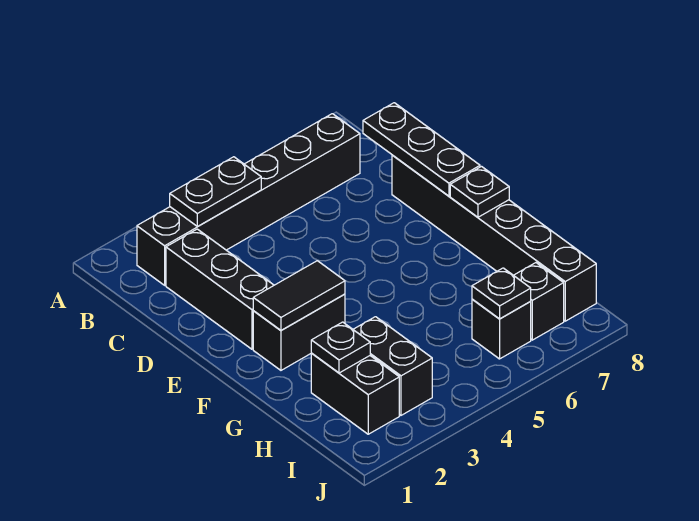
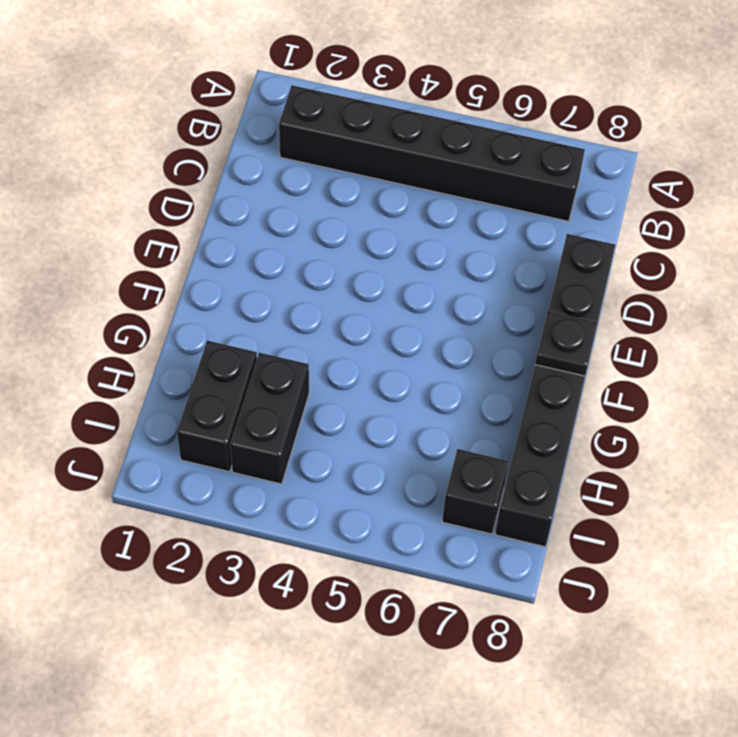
none -> black brick C2:E2 level 1
none -> black brick F2:F3 level 1
none -> black brick I6 level 1

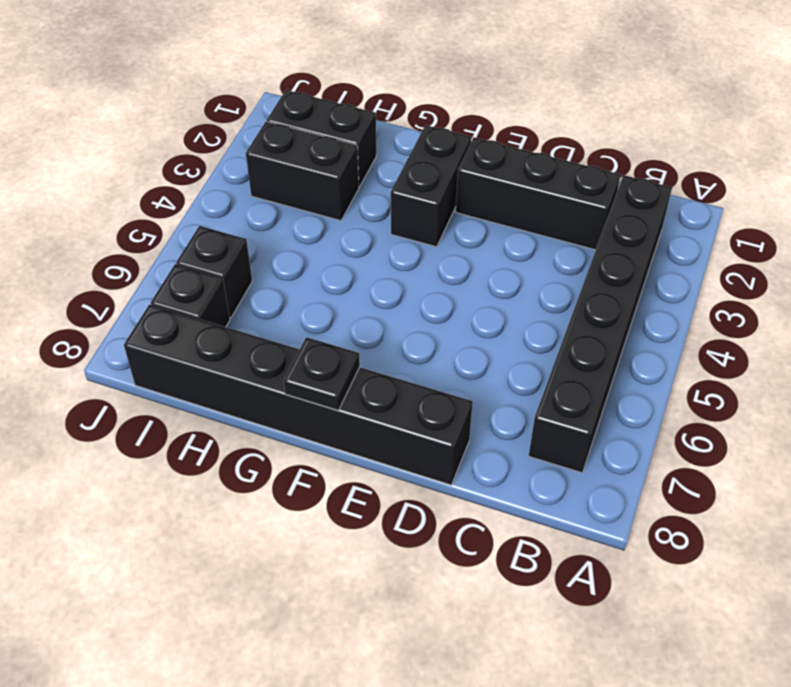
none -> black plate B3:B4 level 2
none -> black plate C8:E8 level 2
none -> black tile F2:F3 level 2

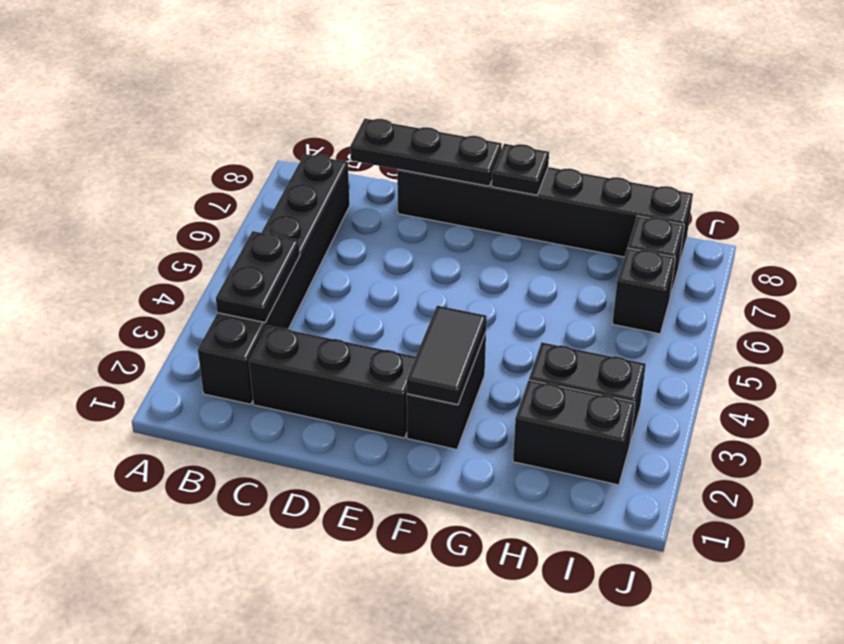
none -> black plate H2 level 2
none -> black plate I6 level 2

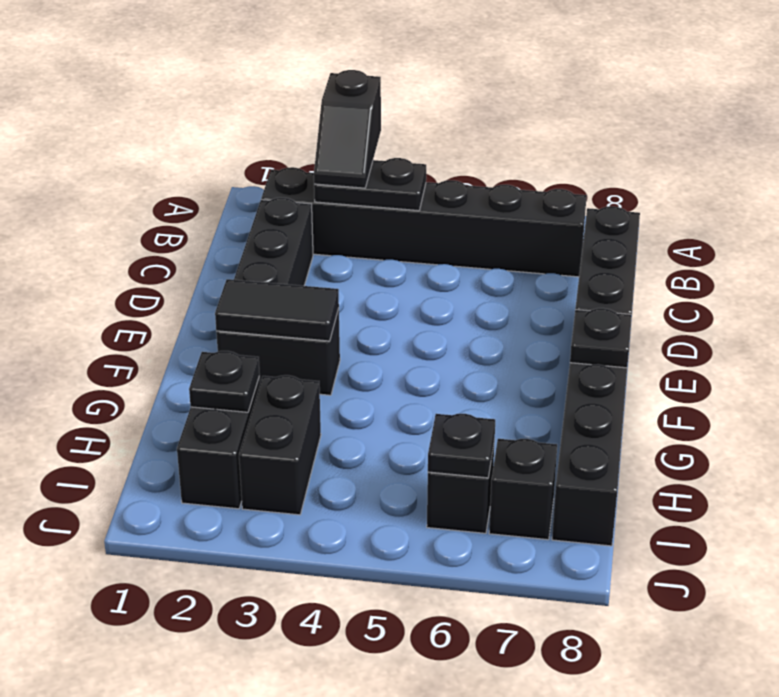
black slope A3:B3 level 3 top A -> none

